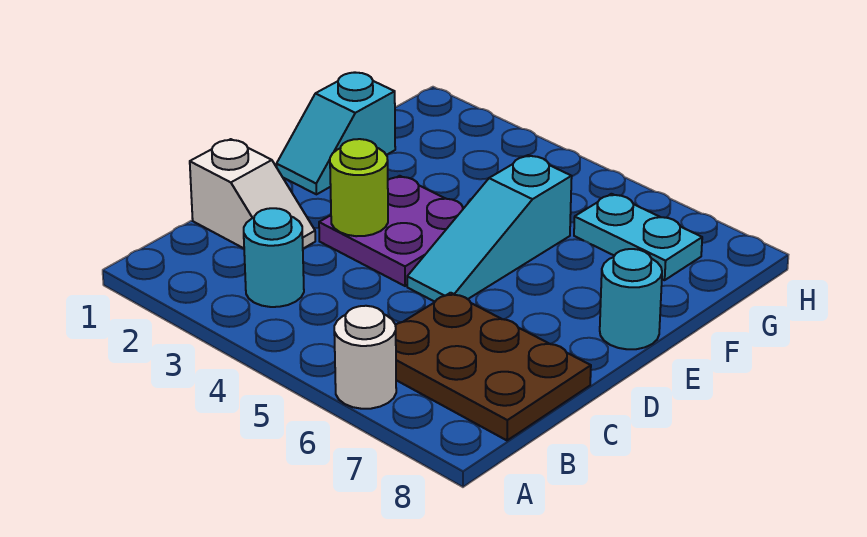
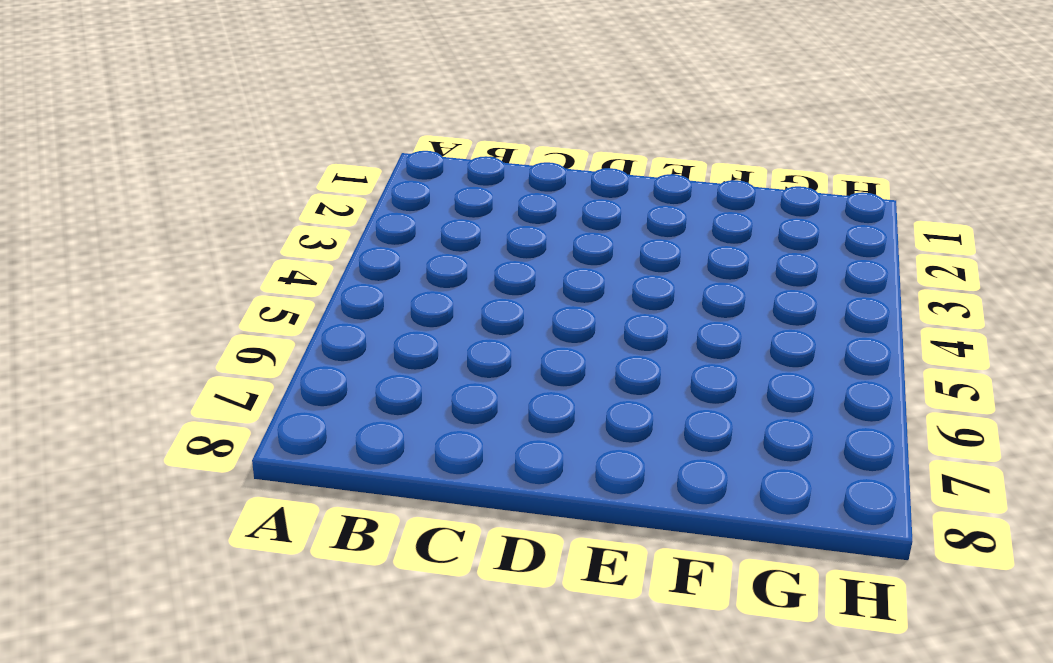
none -> white round brick A6 level 1
none -> cyan round brick B3 level 1

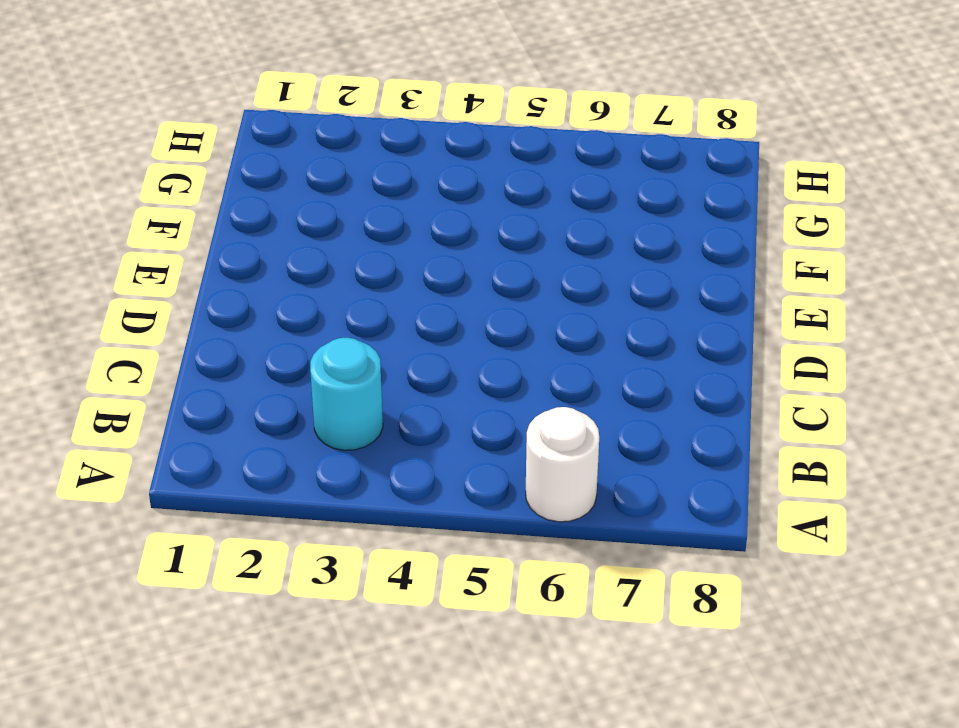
none -> brown plate B6:C8 level 1
none -> white slope C1:C2 level 1 top 1

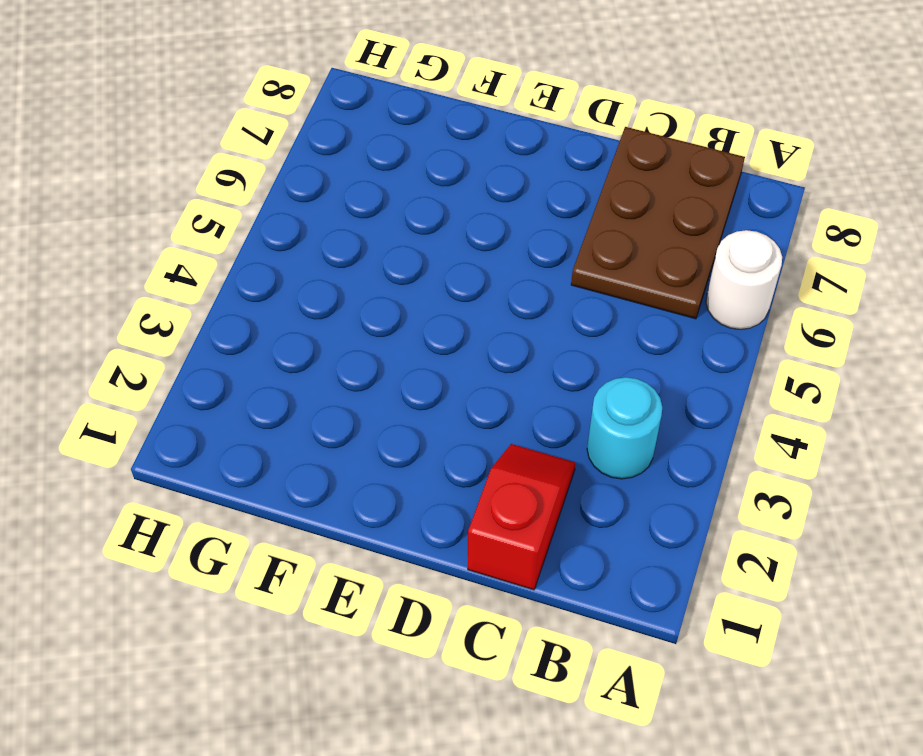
red slope C1:C2 level 1 top 1 -> white slope C1:C2 level 1 top 1
none -> purple plate D3:E4 level 1
none -> cyan slope D5:F5 level 1 top F

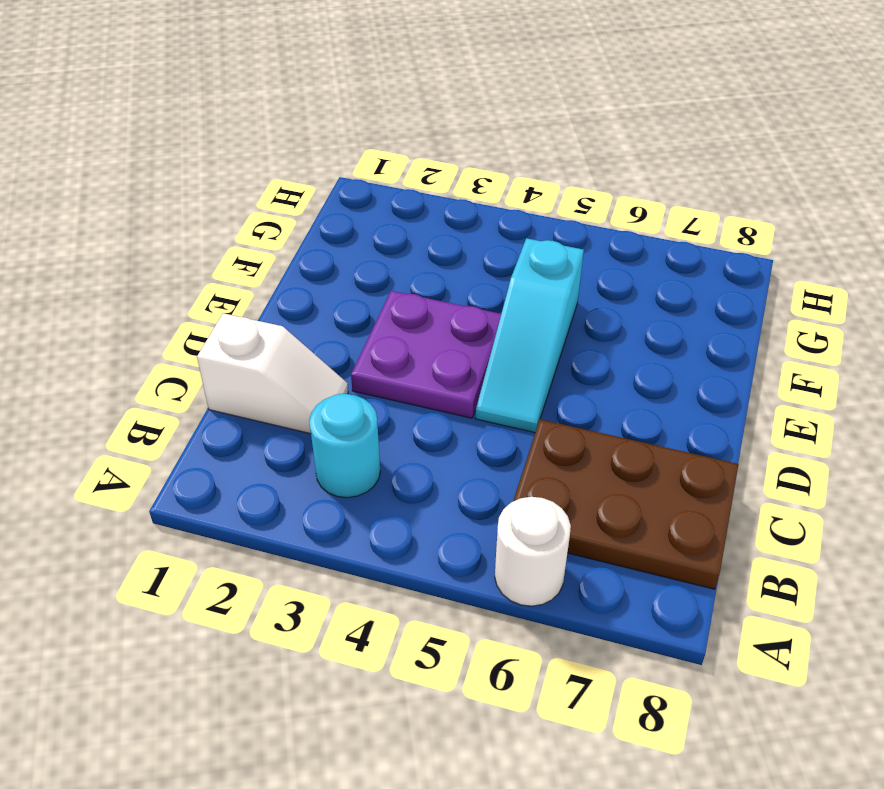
none -> cyan slope E1:F1 level 1 top F
none -> cyan round brick E8 level 1

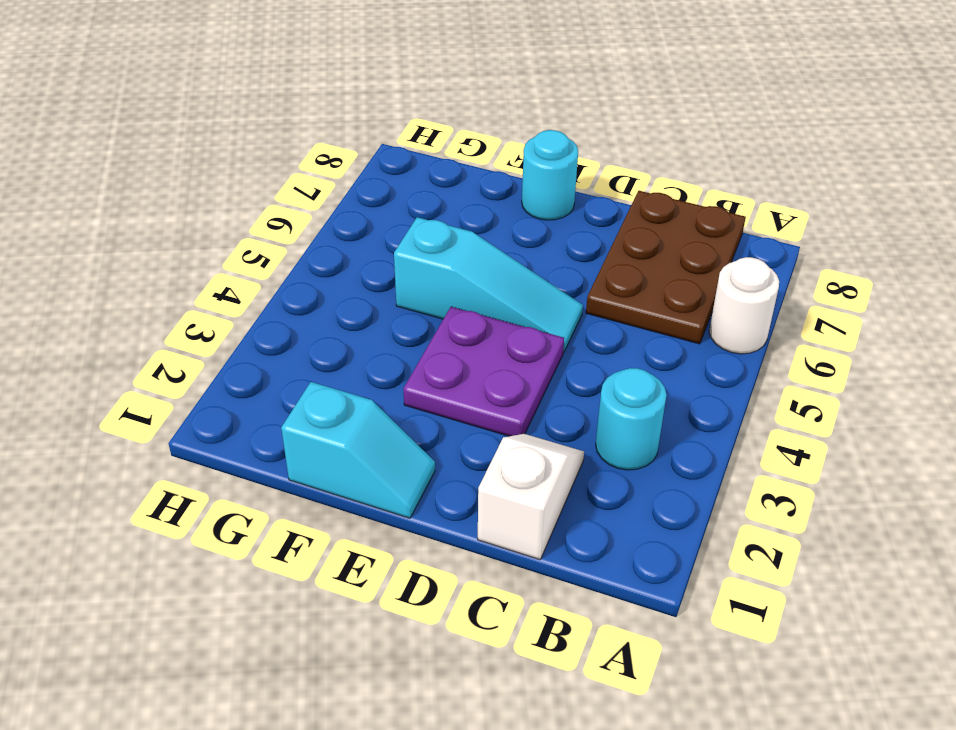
none -> cyan plate G6:G7 level 1
none -> lime round brick D3 level 2

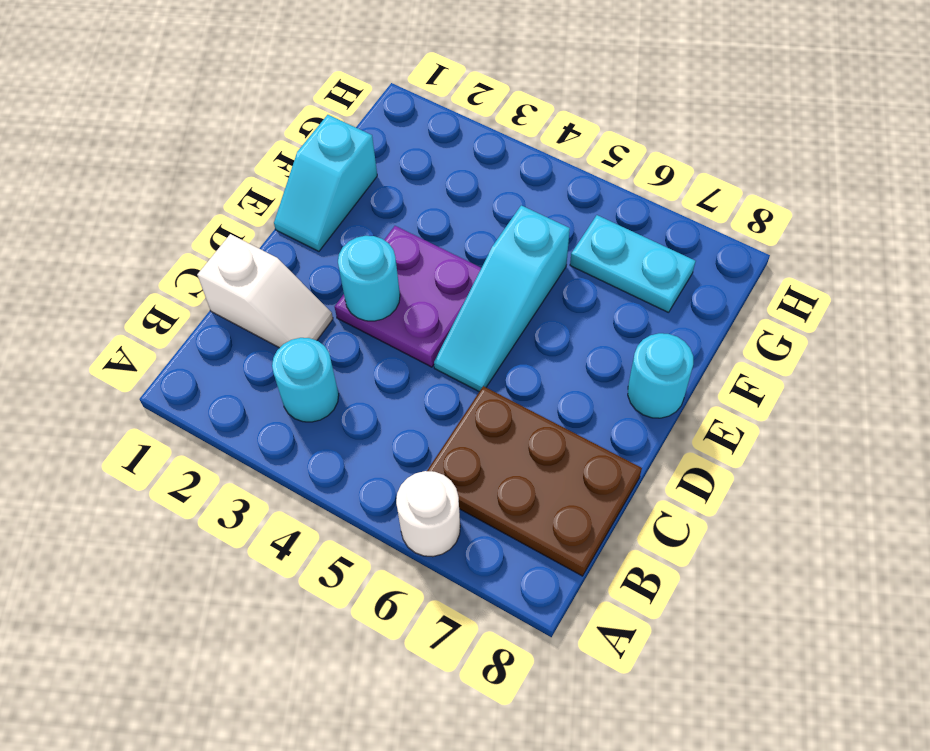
cyan round brick D3 level 2 -> lime round brick D3 level 2

